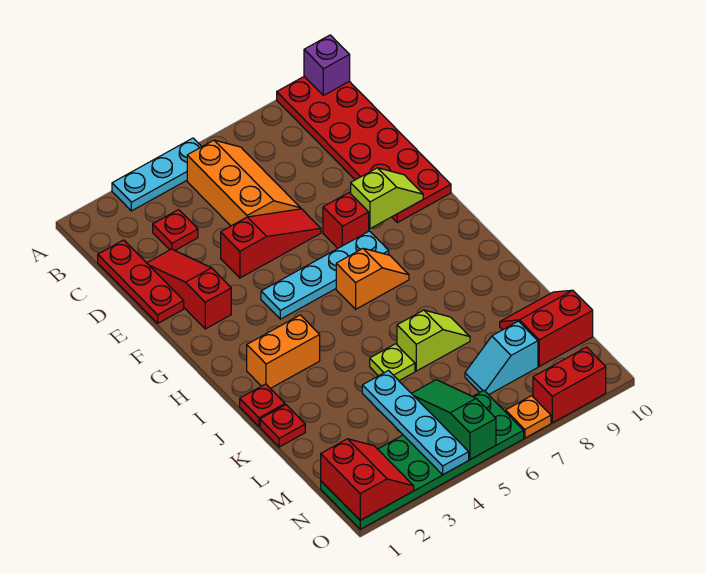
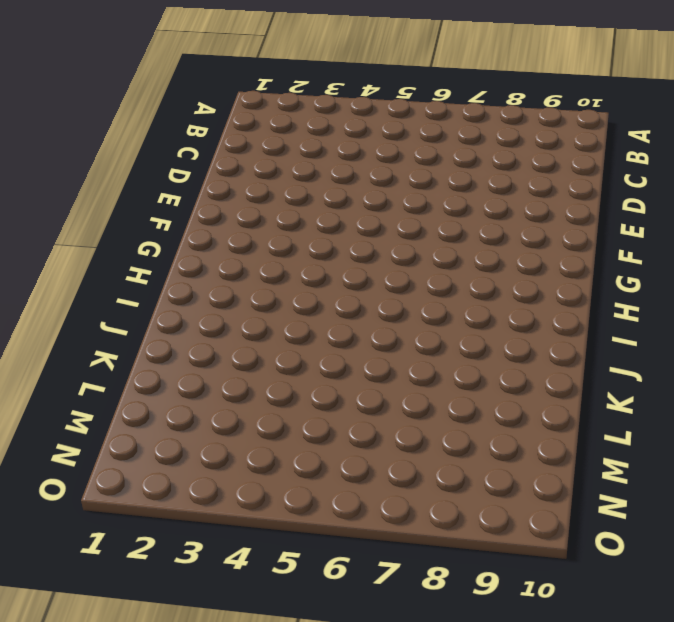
none -> cyan plate A3:A5 level 1
none -> red plate A9:F10 level 1
none -> orange slope B5:D6 level 1 top 5

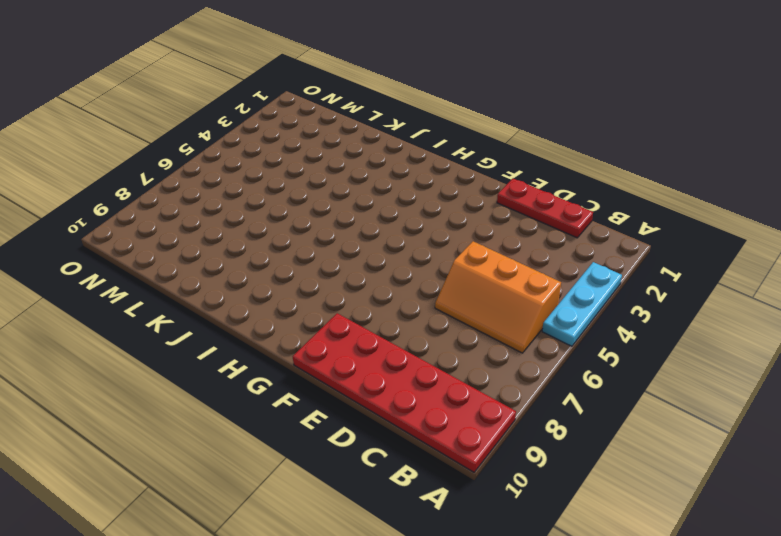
none -> red plate C3 level 1
none -> red slope D2:F2 level 1 top F
none -> red slope E4:E6 level 1 top 4

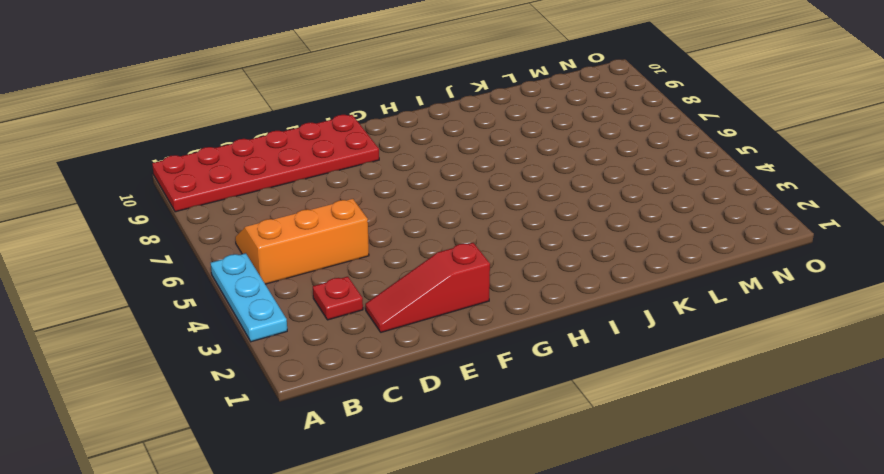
none -> red plate C1:E1 level 1
none -> red slope E4:E6 level 1 top 4
none -> red brick F7 level 1

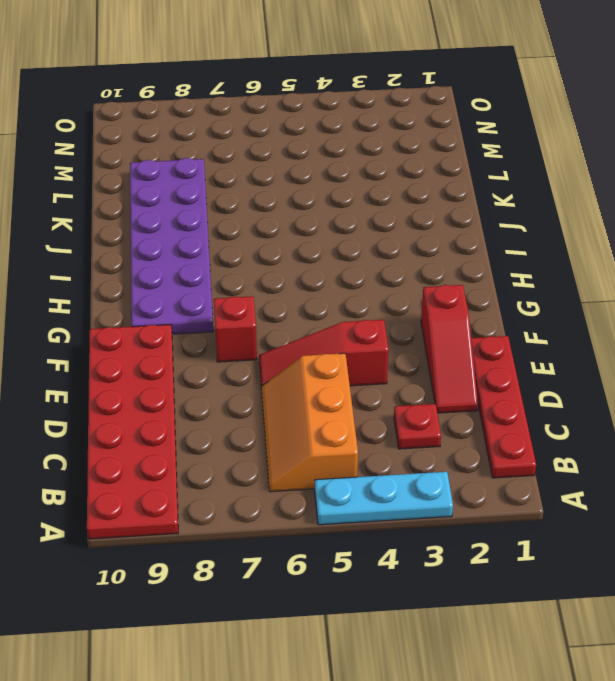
red plate B1:E1 level 1 -> red plate C1:E1 level 1
purple plate G8:L9 level 1 -> red slope L9:M10 level 1 top M
none -> cyan plate G4:G7 level 1
none -> orange slope H6:H7 level 1 top 6
none -> orange brick I2:I3 level 1

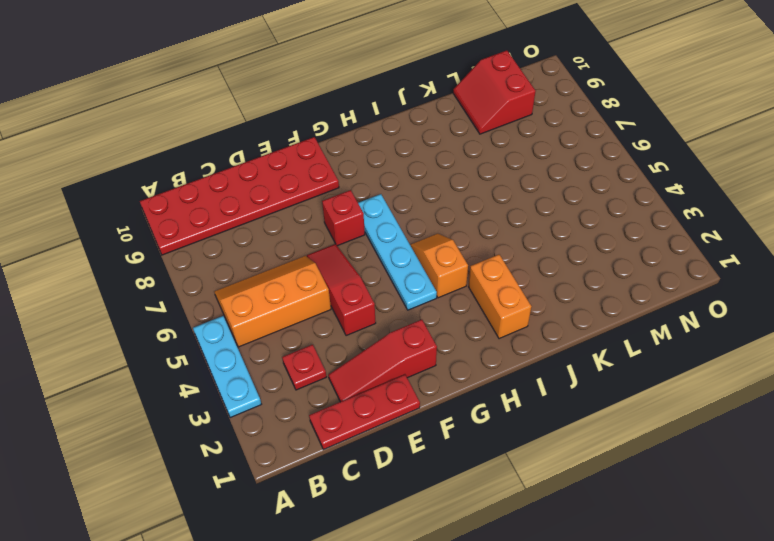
orange slope H4:H5 level 1 top 4 -> orange slope H6:H7 level 1 top 6
none -> red plate J1 level 1
none -> red plate K1 level 1
none -> lime plate K5 level 1

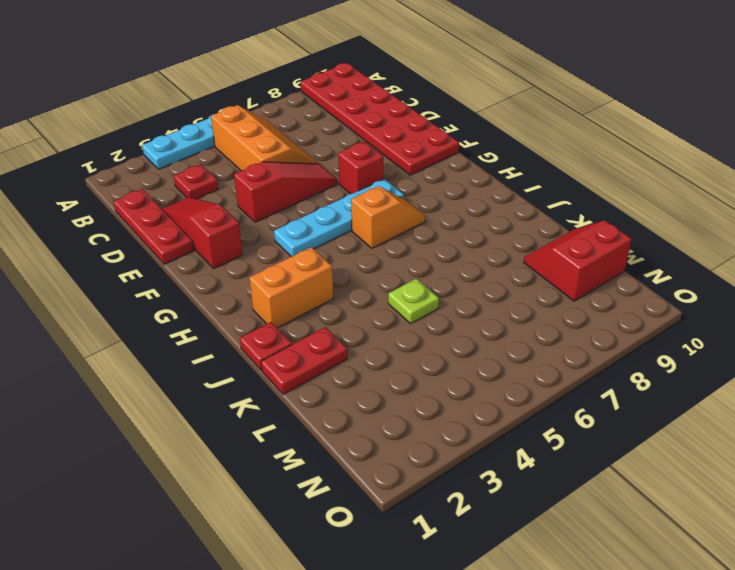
red plate K1:K2 level 1 -> red plate K1 level 1
none -> lime slope K6:K7 level 1 top 6
none -> cyan slope M7:M8 level 1 top 8
none -> green plate N1:O6 level 1

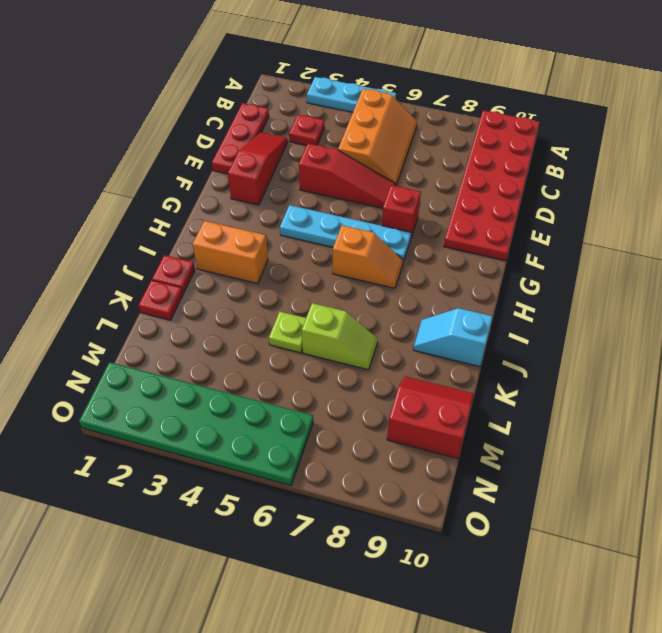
cyan slope J9:J10 level 1 top 10 -> cyan slope M7:M8 level 1 top 8
none -> orange plate O7 level 1
none -> red brick O8:O9 level 1
none -> purple brick A10 level 2

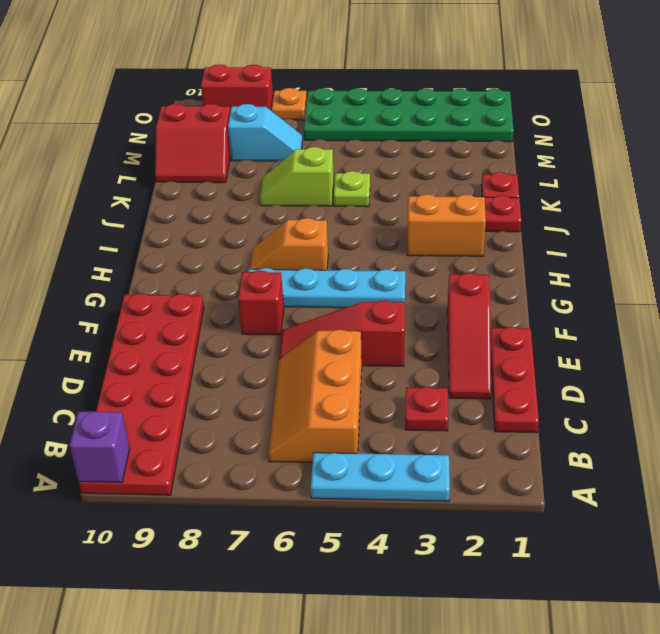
none -> lime slope F8:F9 level 2 top 8
none -> cyan plate L4:O4 level 2
none -> green slope M5:O5 level 2 top O

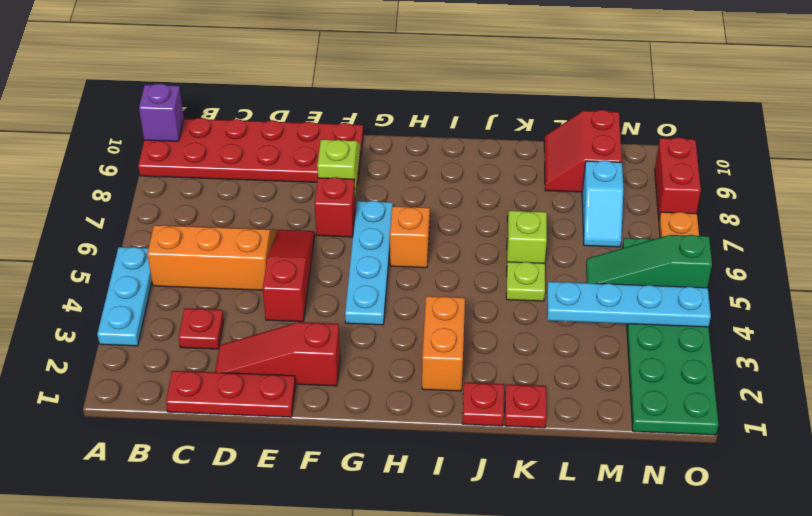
none -> red slope N1:O2 level 2 top 1

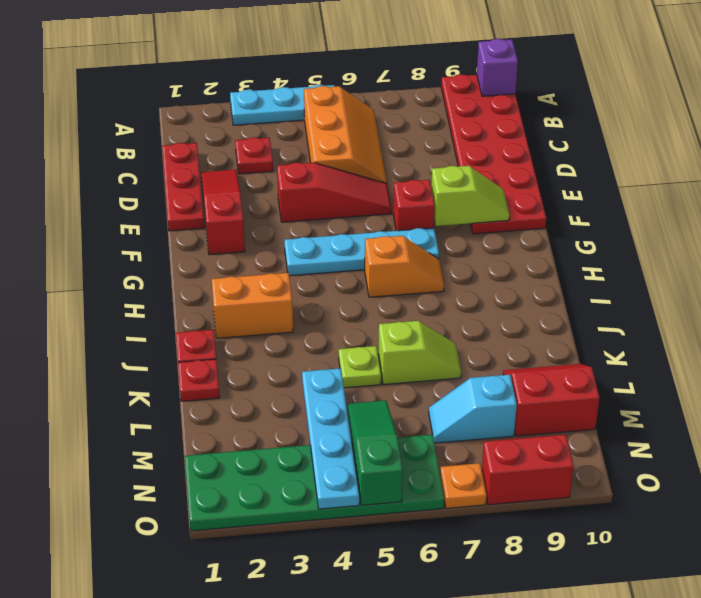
none -> red slope N1:O2 level 2 top 1

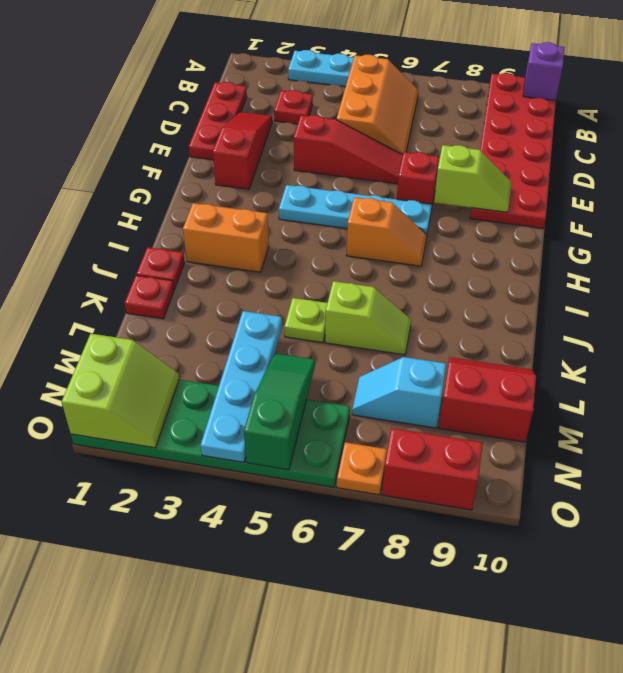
lime slope N1:O2 level 2 top 1 -> red slope N1:O2 level 2 top 1

